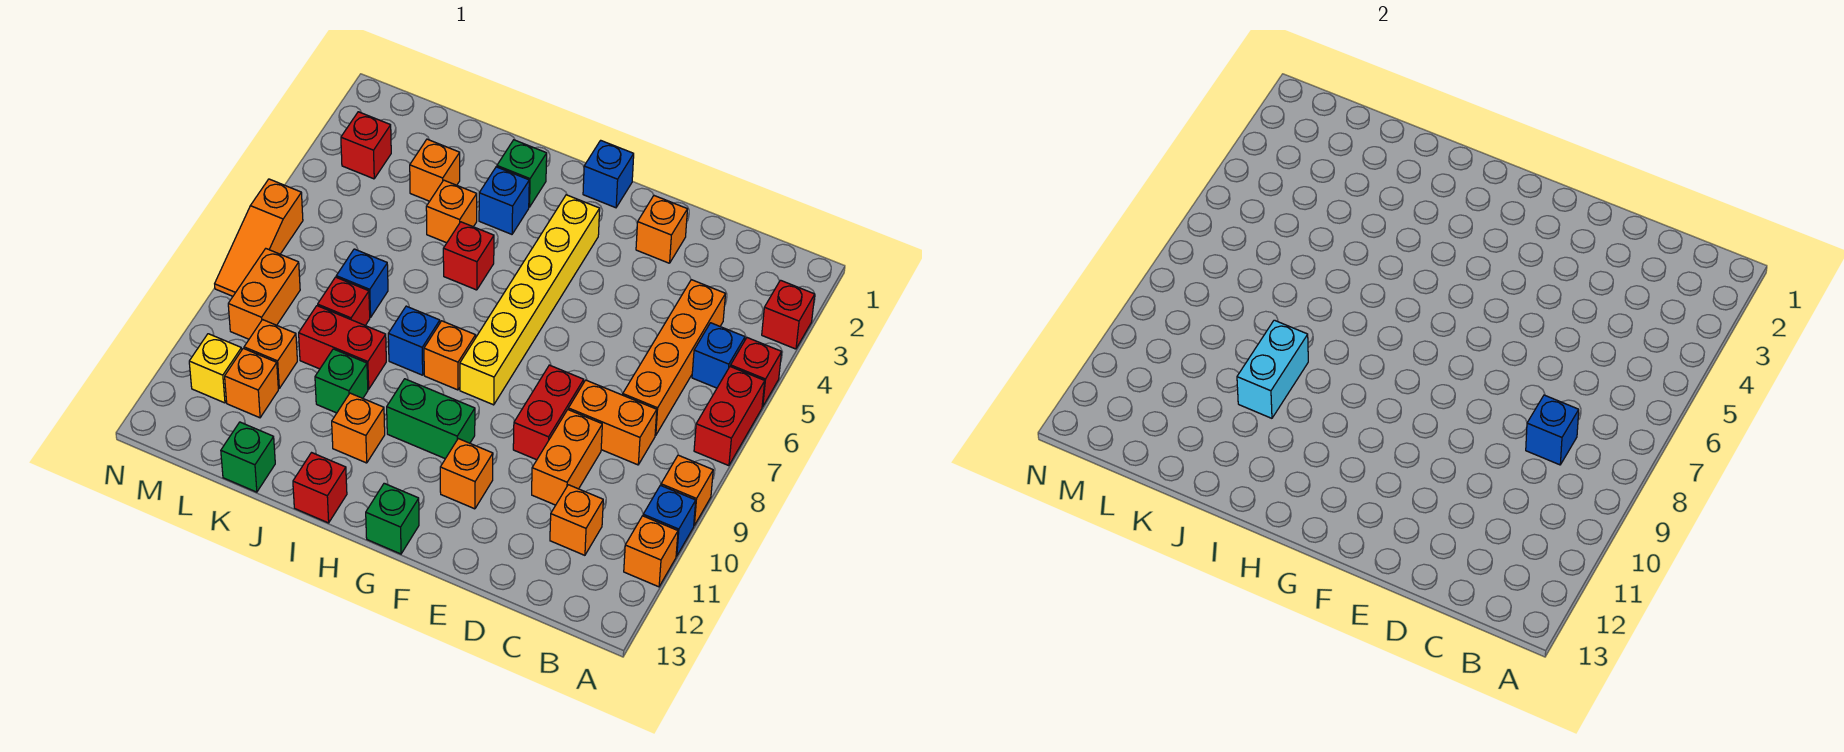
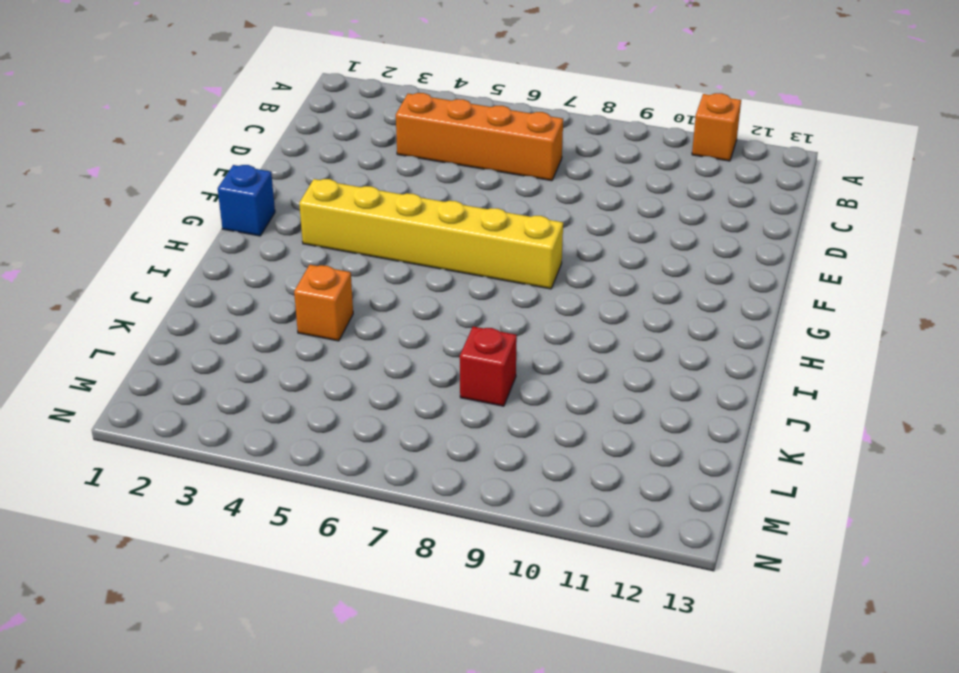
none -> red brick A3 level 1
none -> red brick A5 level 1
none -> red brick A6:A7 level 1
none -> orange brick A9 level 1

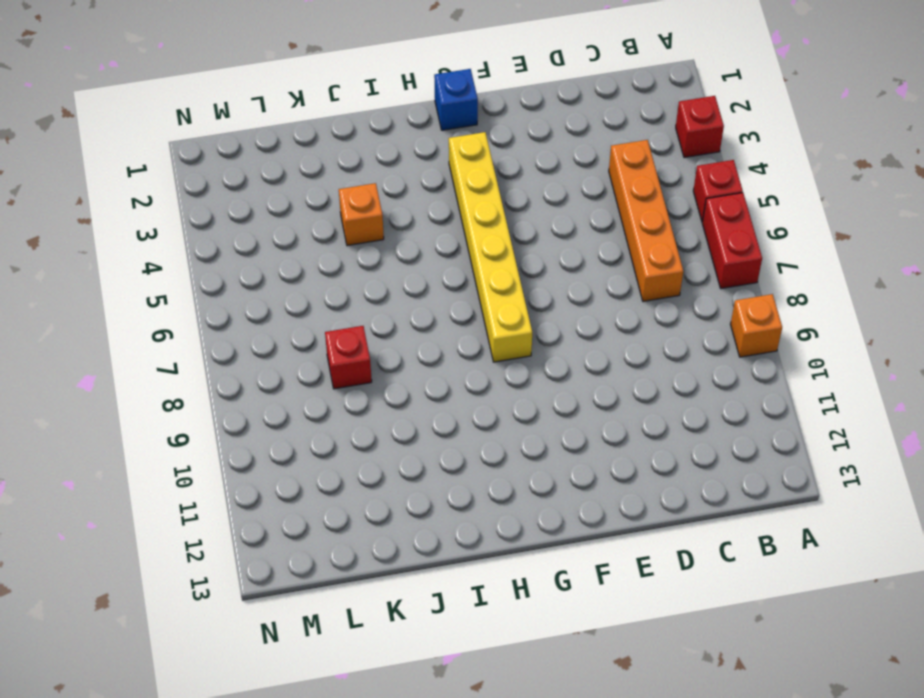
none -> blue brick A10 level 1
none -> orange brick A11 level 1
none -> blue brick B5 level 1
none -> orange brick C8:D8 level 1

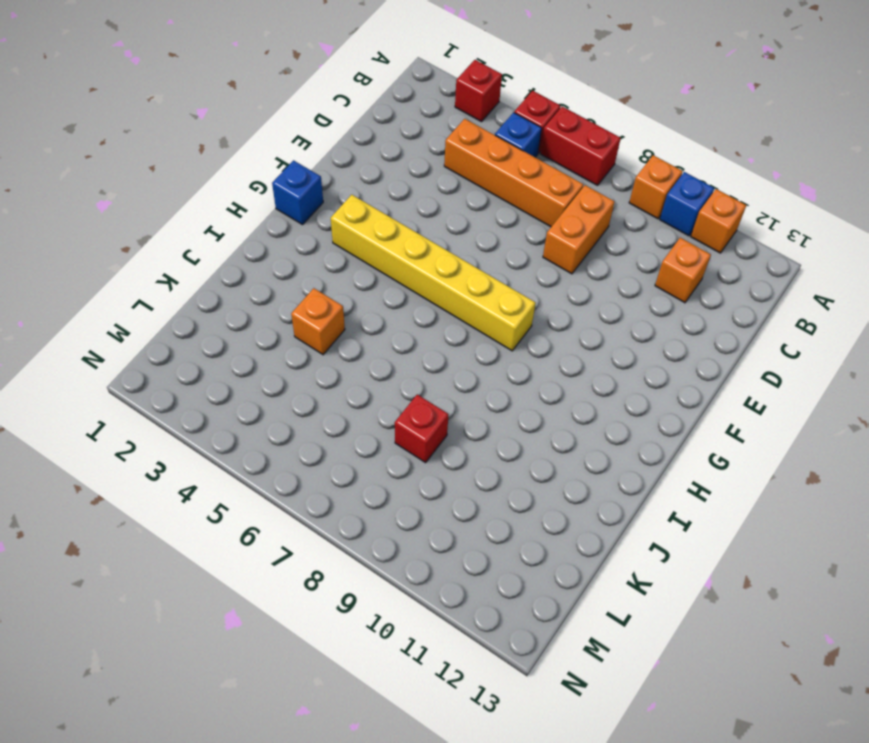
none -> orange brick D9:D10 level 1
none -> orange brick E2 level 1
none -> red brick E8:E9 level 1
none -> orange brick F11 level 1

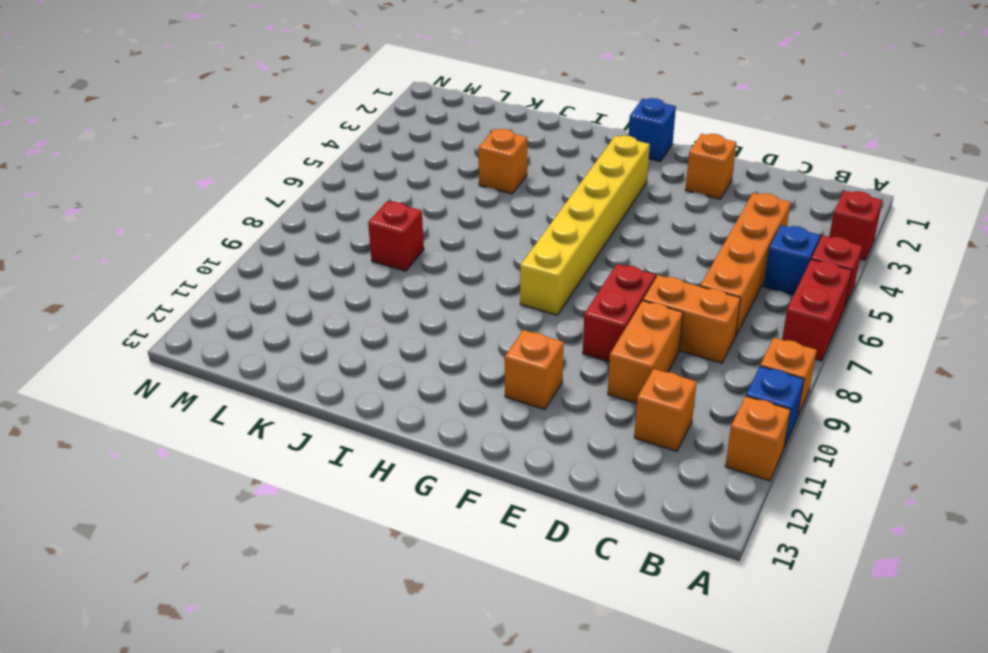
none -> green brick G10:H10 level 1
none -> green brick G13 level 1
none -> orange brick H8 level 1
none -> green brick I2 level 1

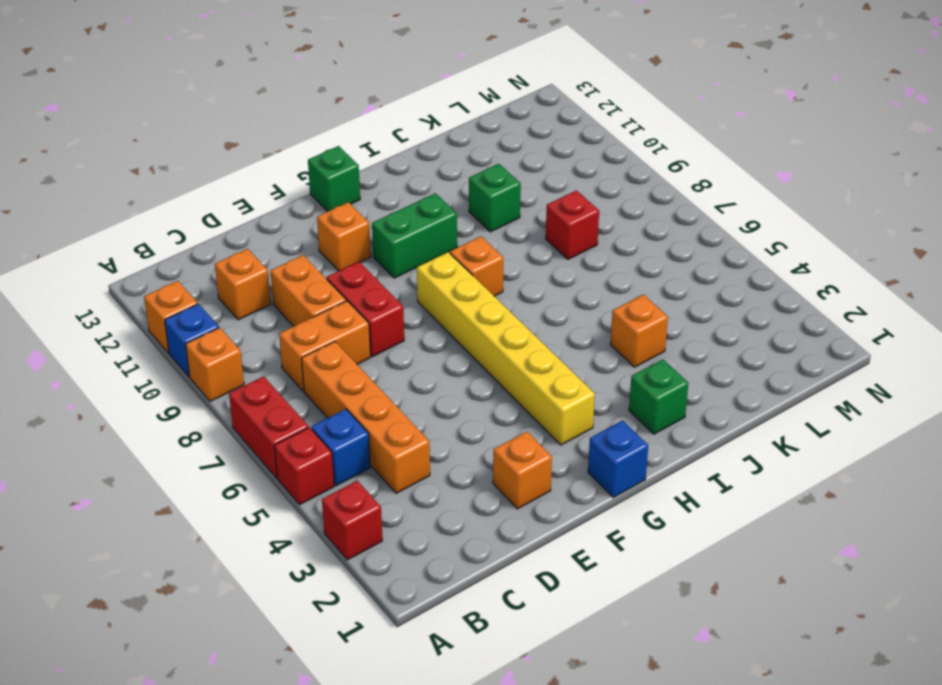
none -> blue brick I3 level 1
none -> red brick I5 level 1
none -> blue brick I8 level 1
none -> orange brick I11 level 1

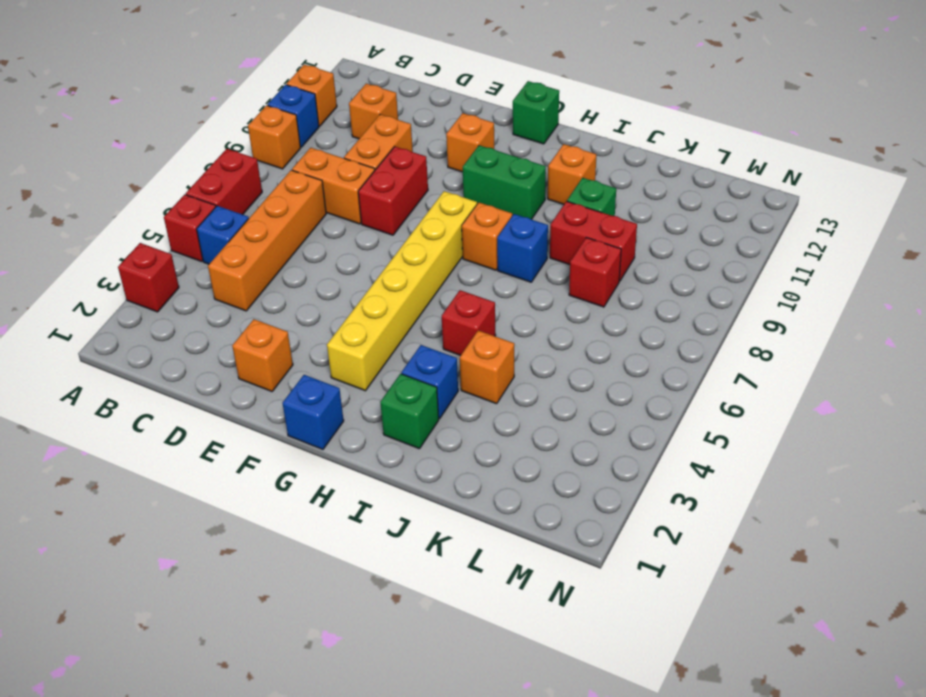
none -> red brick I13 level 1
none -> orange brick K3 level 1
none -> blue brick K7 level 1
none -> green brick K13 level 1

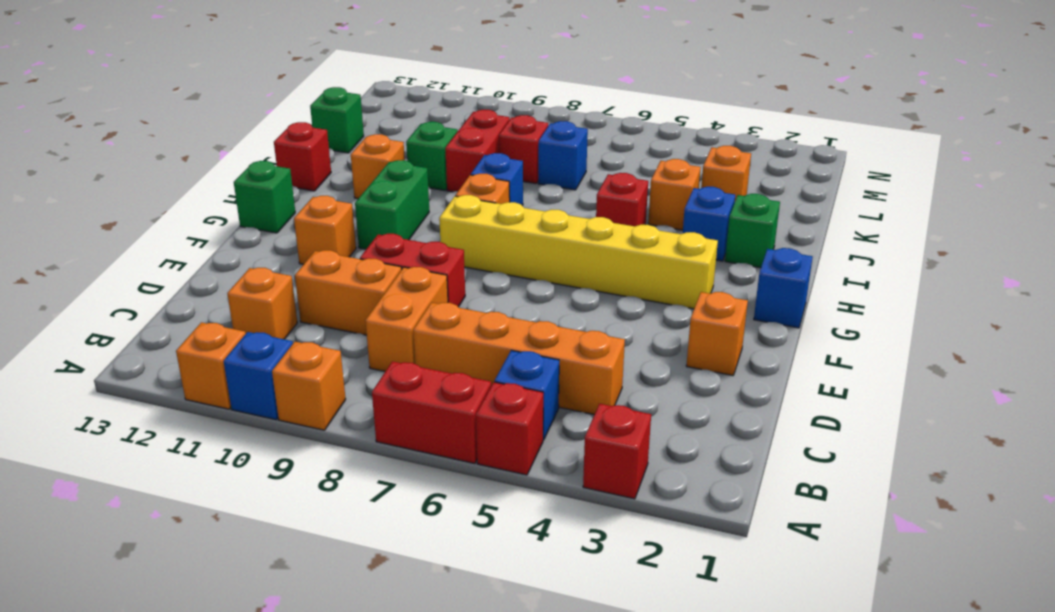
none -> orange brick L10 level 1
none -> orange brick L11 level 1
none -> red brick M3 level 1
none -> orange brick M8:M9 level 1

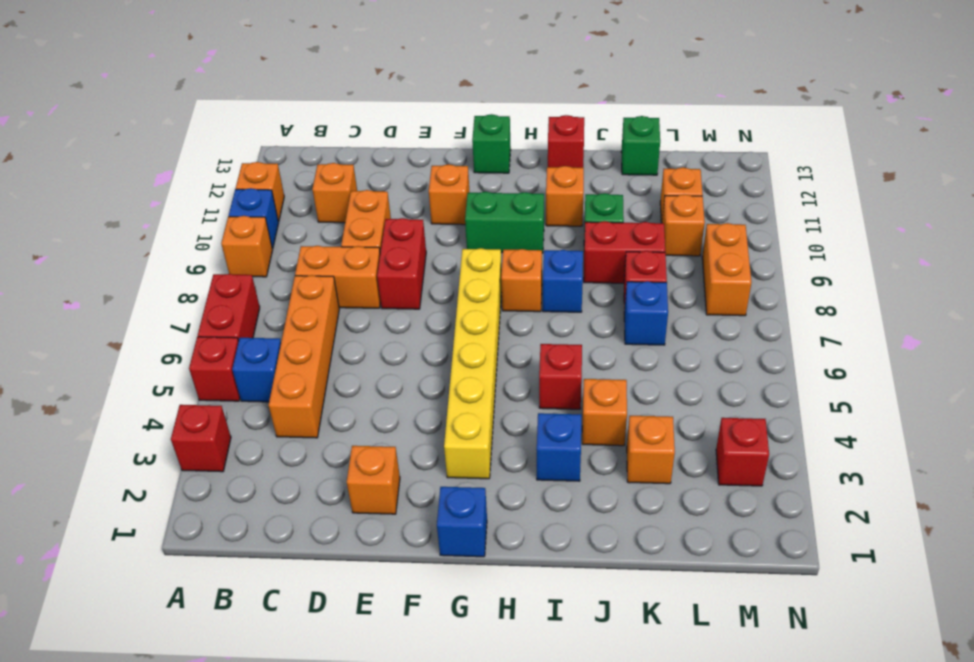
none -> green brick I2 level 1
none -> yellow brick M11 level 1
none -> orange slope N6:N8 level 1 top 6
none -> blue brick C8 level 2

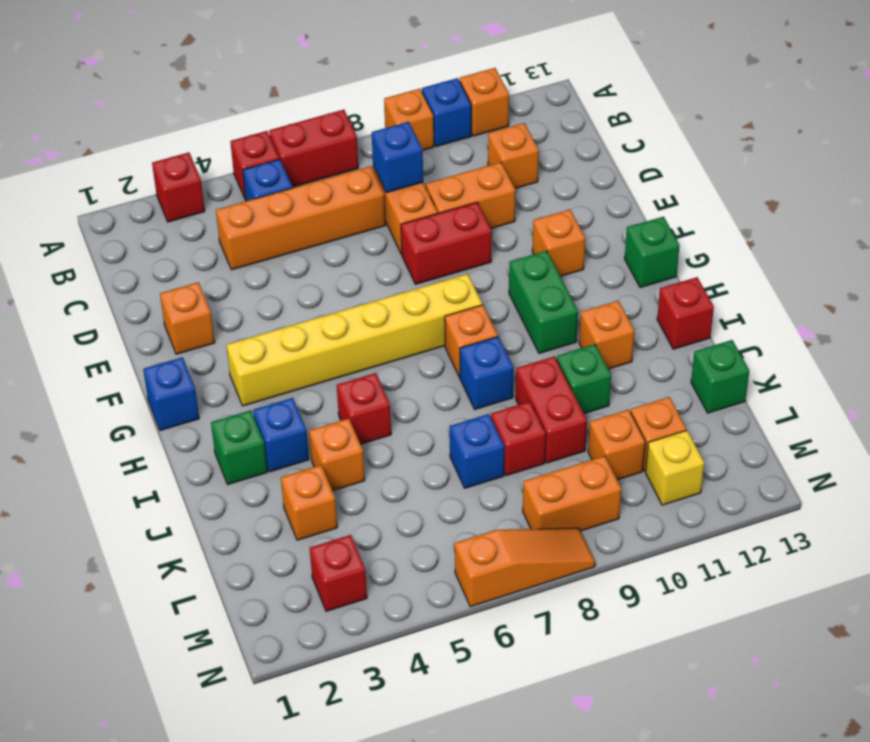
none -> cyan brick J9:J10 level 2

